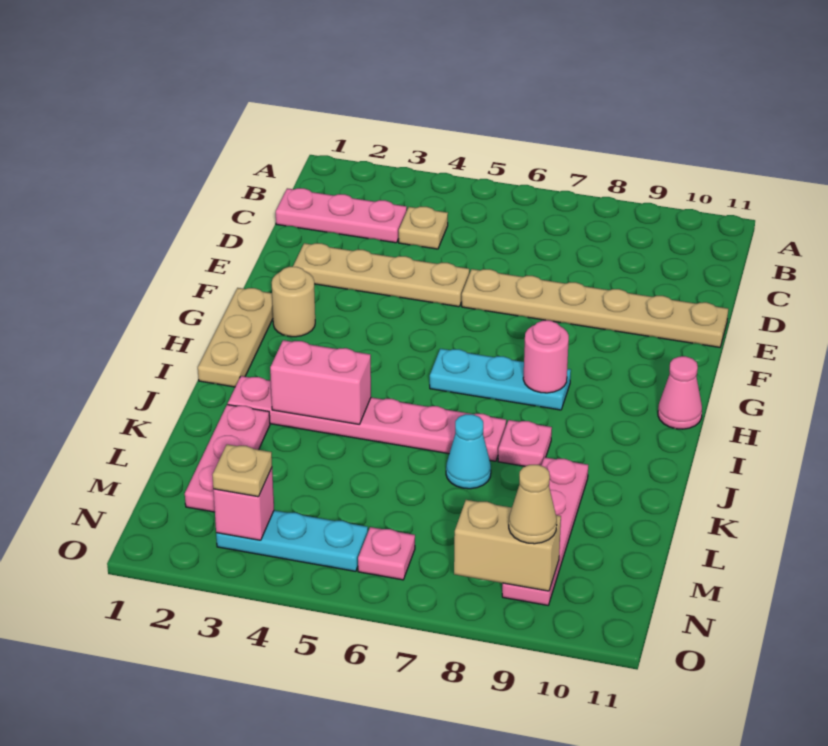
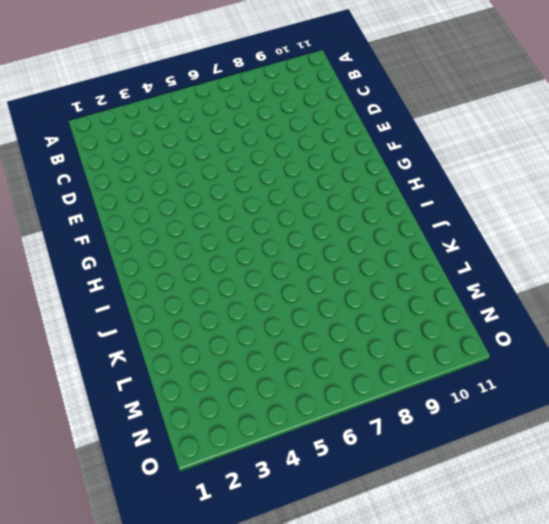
none -> pink plate C1:C3 level 1
none -> tan plate C4 level 1
none -> tan plate E2:E5 level 1

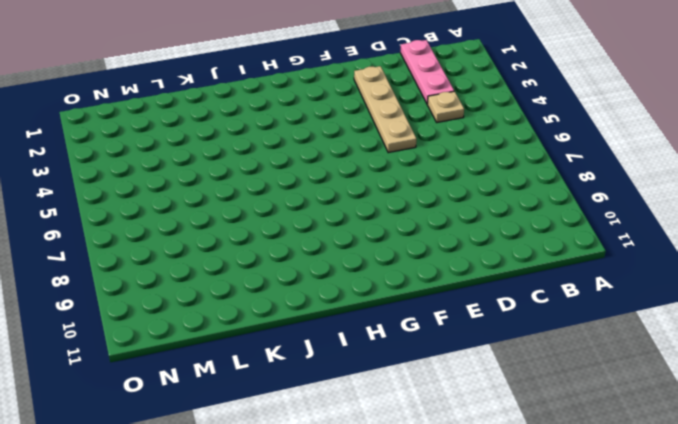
none -> tan plate E6:E11 level 1
none -> tan plate G1:I1 level 1
none -> tan round brick G2 level 1

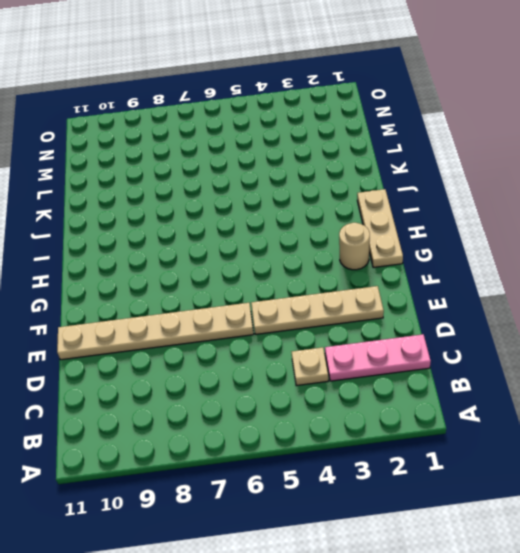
none -> cyan plate H6:H8 level 1
none -> pink cone H11 level 1
none -> pink plate J2:J7 level 1

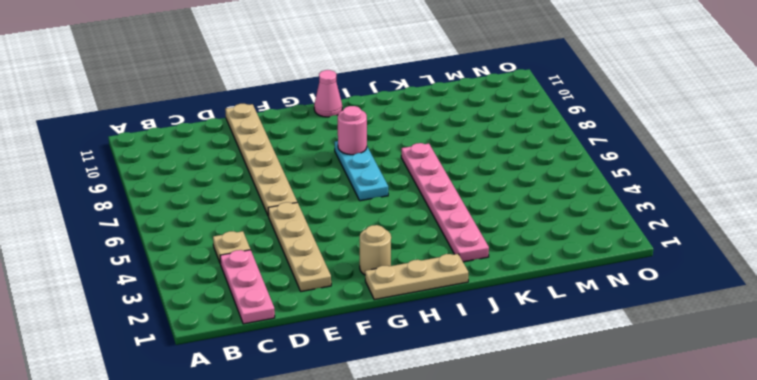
none -> pink plate J8 level 1
none -> pink plate K2:M2 level 1
none -> cyan cone K7 level 1

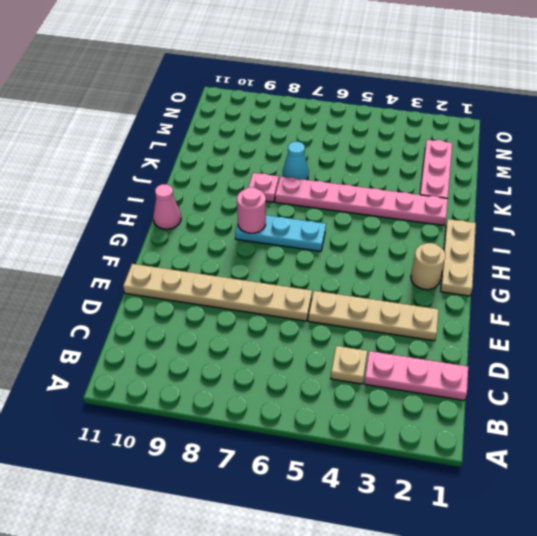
none -> pink plate K9:N9 level 1
none -> cyan plate N3:N5 level 1
none -> pink plate N6 level 1

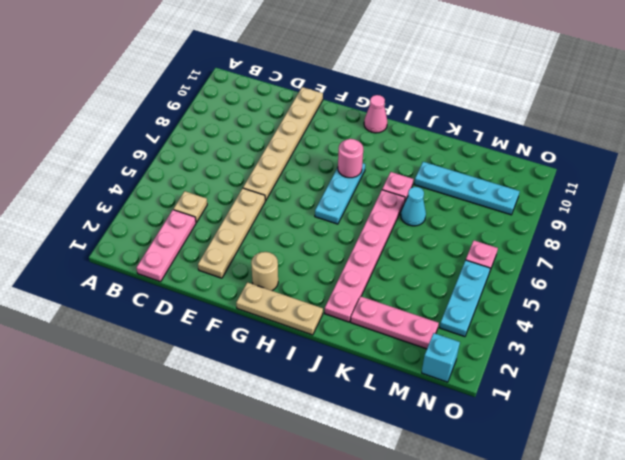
cyan plate K9:N9 level 1 -> pink plate K9:N9 level 1
cyan brick N1 level 1 -> none
none -> pink brick J3:J4 level 2
none -> pink brick N3 level 2
none -> tan brick N8:N9 level 2

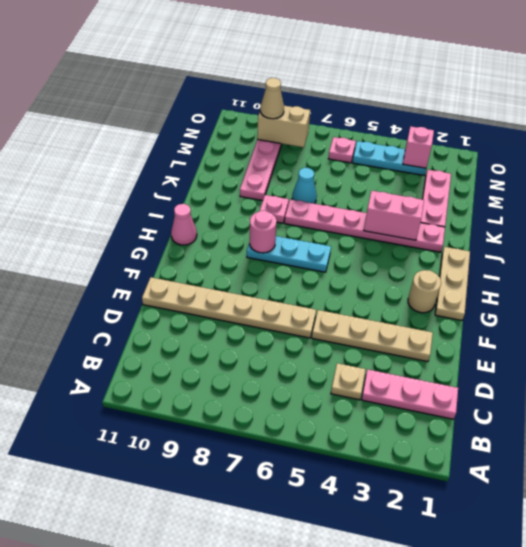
none -> tan plate N3 level 3

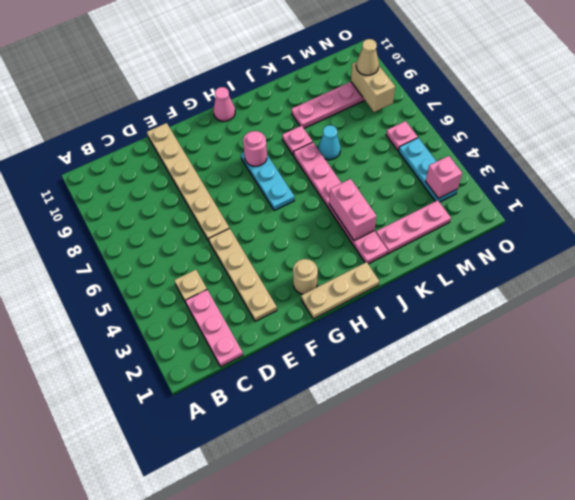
none -> tan plate N3 level 3

